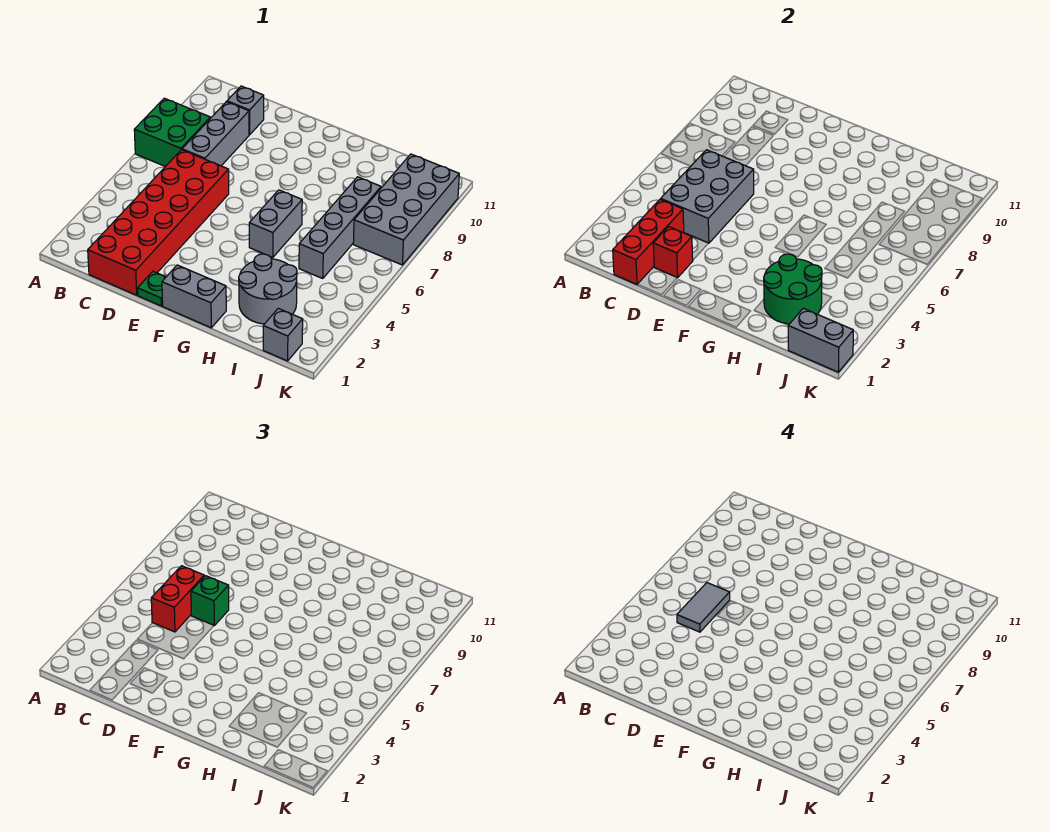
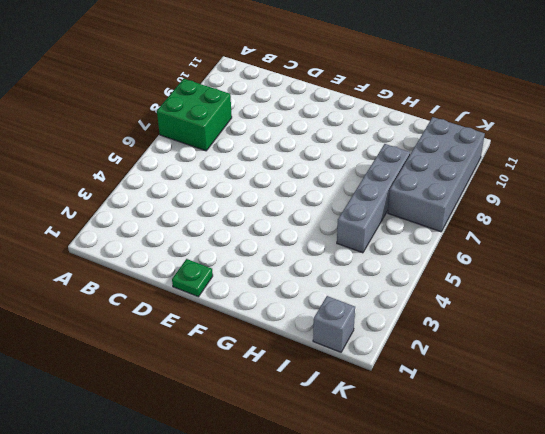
none -> red brick C1:D6 level 1
none -> grey brick C7:C9 level 1
none -> grey brick C10 level 1

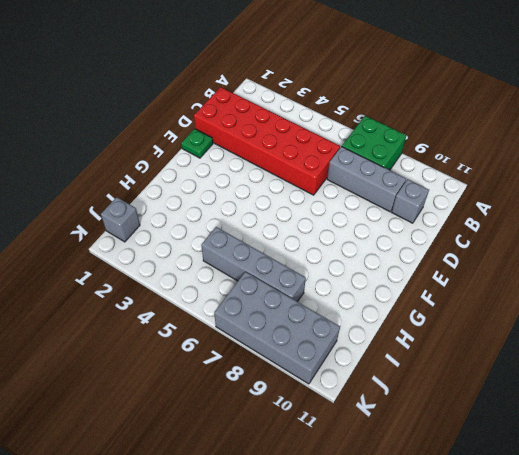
none -> grey brick F1:G1 level 1
none -> grey brick G5:G6 level 1
none -> grey round brick H2:I3 level 1

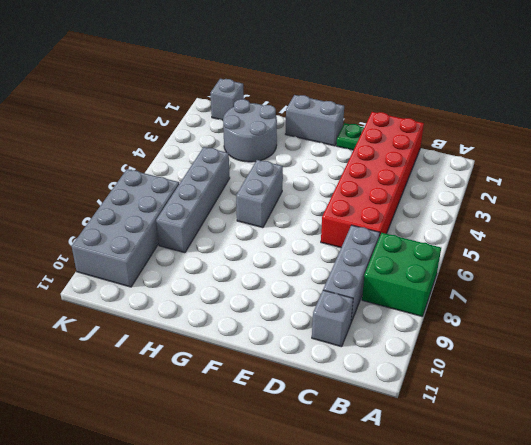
none -> red brick C1:C3 level 2
none -> grey brick C4:D6 level 2
none -> red brick D2 level 2

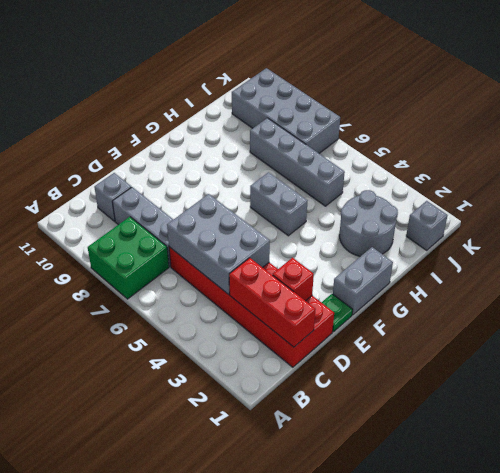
none -> green round brick H2:I3 level 2
none -> grey brick J1:K1 level 2
none -> red brick C5:C6 level 3

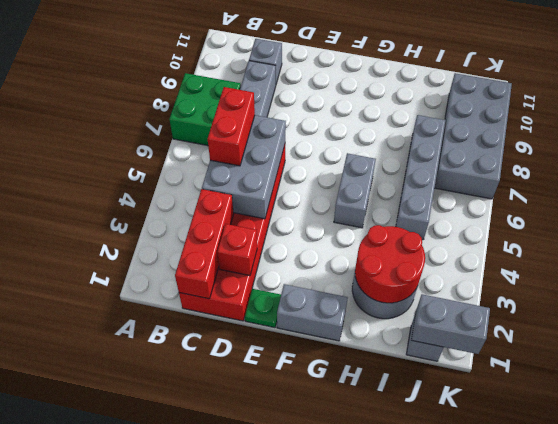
red round brick H2:I3 level 2 -> green round brick H2:I3 level 2
none -> green brick D6 level 3
none -> grey tile C5:C6 level 4

